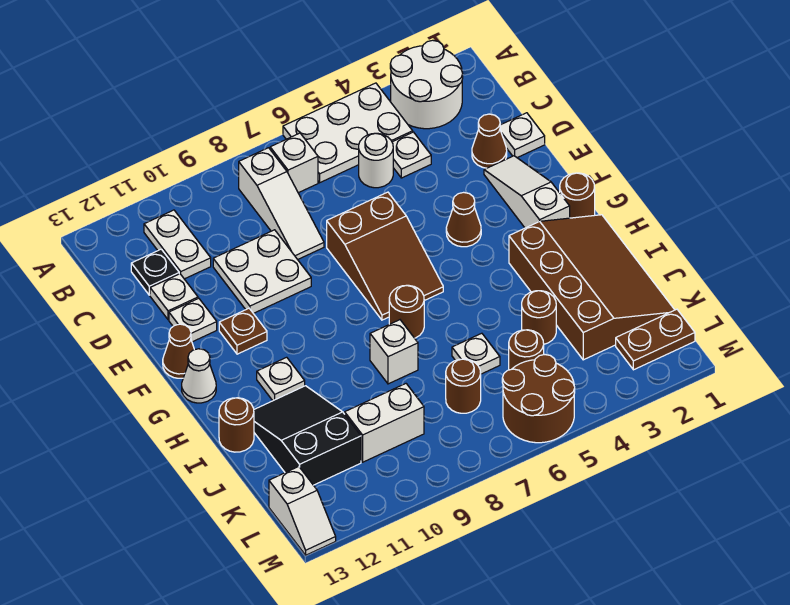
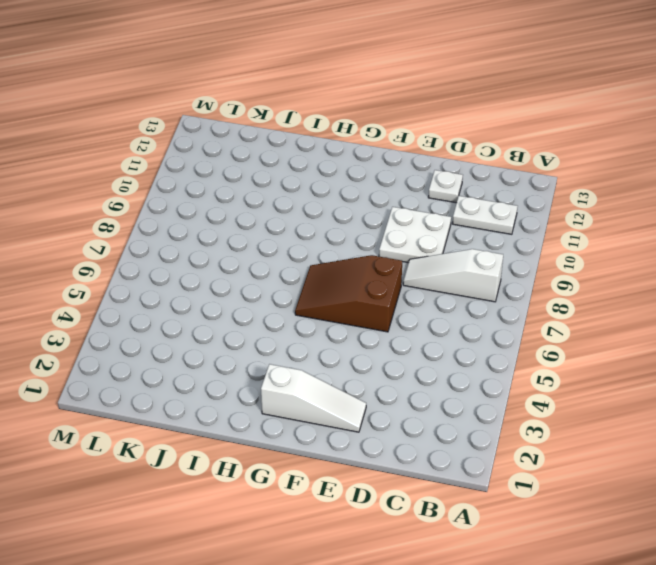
none -> white round brick A2:B3 level 1
none -> white plate A4:B6 level 1
none -> white brick B7 level 1
none -> white plate C4 level 1

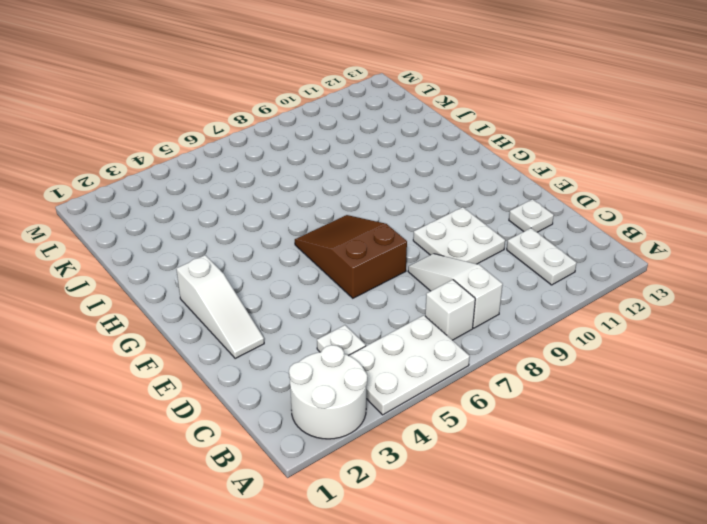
none -> white round brick C5 level 1
none -> black plate C12 level 1
none -> white plate D1 level 1
none -> brown cone D2 level 1

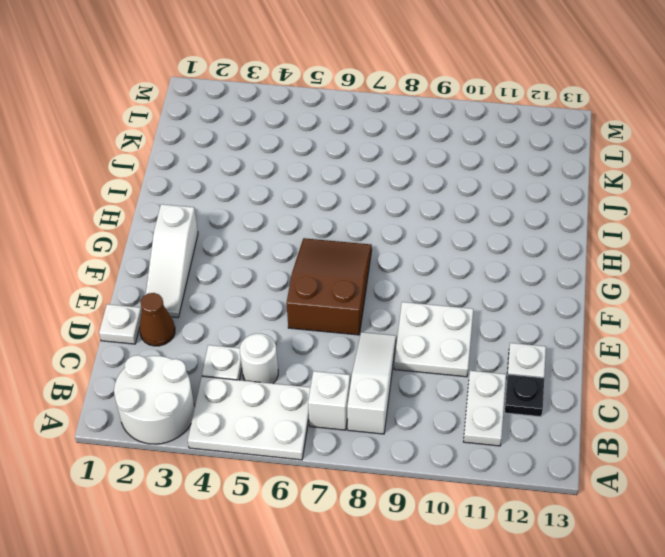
none -> white plate E12 level 1
none -> brown cone F4 level 1
none -> brown plate F11 level 1
none -> brown cone F13 level 1

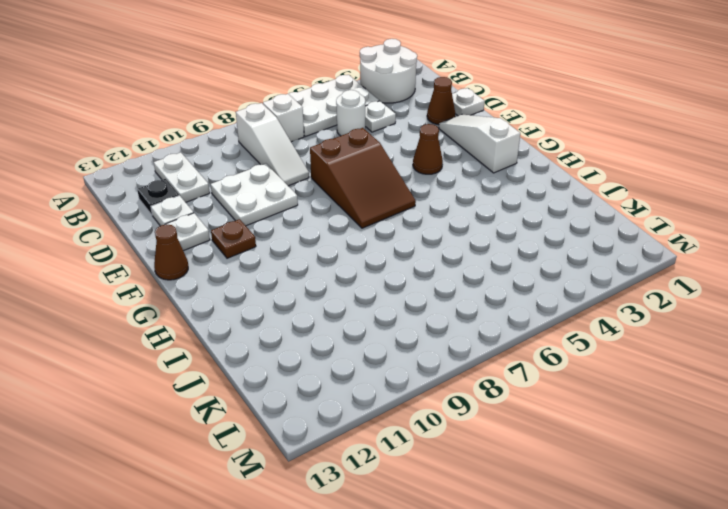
none -> brown round brick G1 level 1
none -> white cone G13 level 1
none -> brown slope H1:K3 level 1 top 3
none -> brown round brick H7 level 1

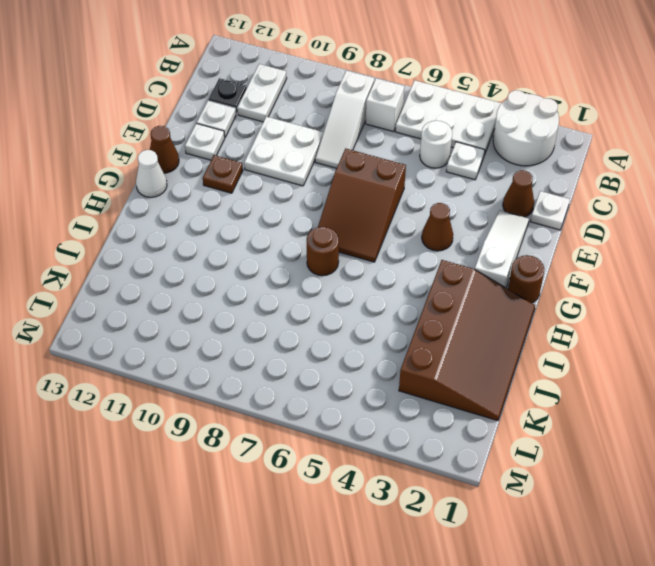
none -> white plate H11 level 1
none -> white brick I8 level 1
none -> black slope I11:K12 level 1 top K
none -> brown round brick I13 level 1

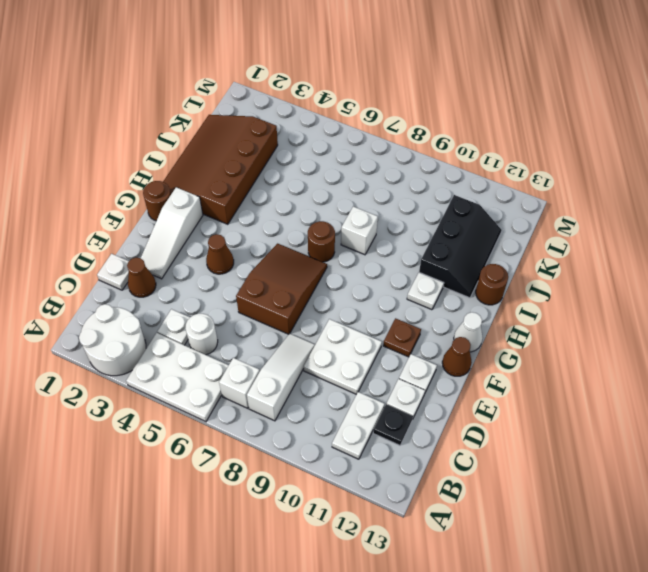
black slope I11:K12 level 1 top 11 -> black slope I11:K12 level 1 top K
none -> brown round brick J4 level 1
none -> white plate J6 level 1
none -> brown round brick K5 level 1
none -> brown round brick K7 level 1

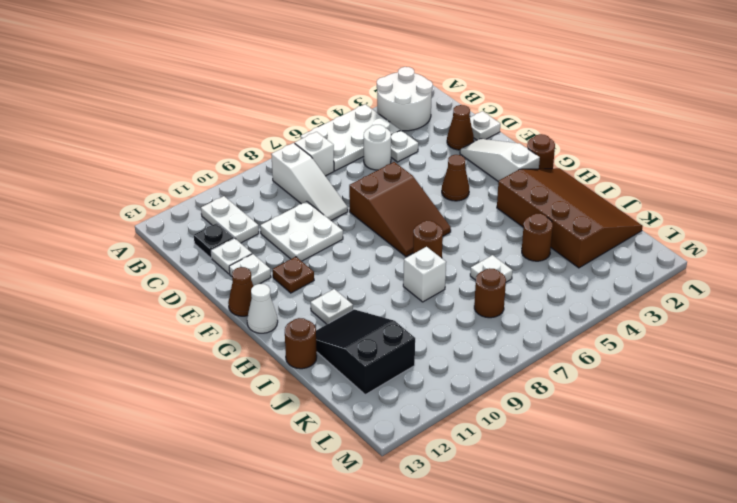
none -> brown round brick K5 level 1
none -> white brick K9:K10 level 1
none -> brown plate L1:L2 level 1
none -> brown round brick L5:M6 level 1

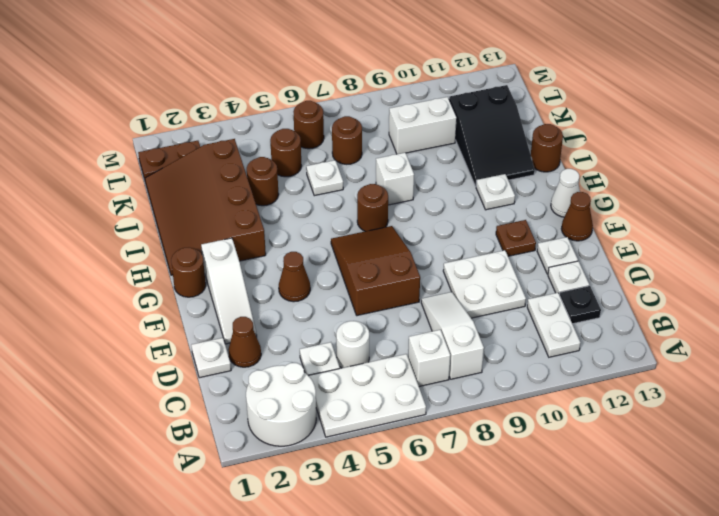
brown round brick L6 level 1 -> brown round brick L5:M6 level 1
none -> white slope L13:M13 level 1 top L

